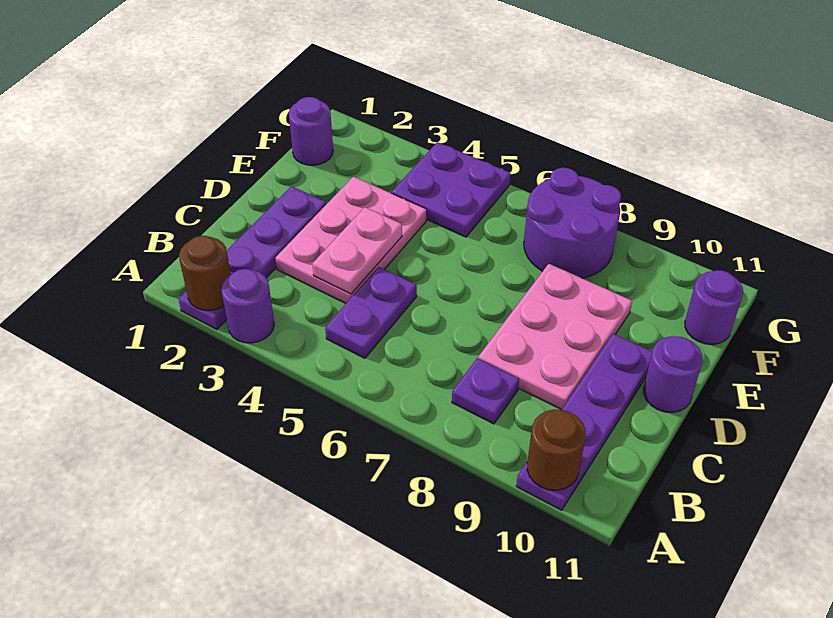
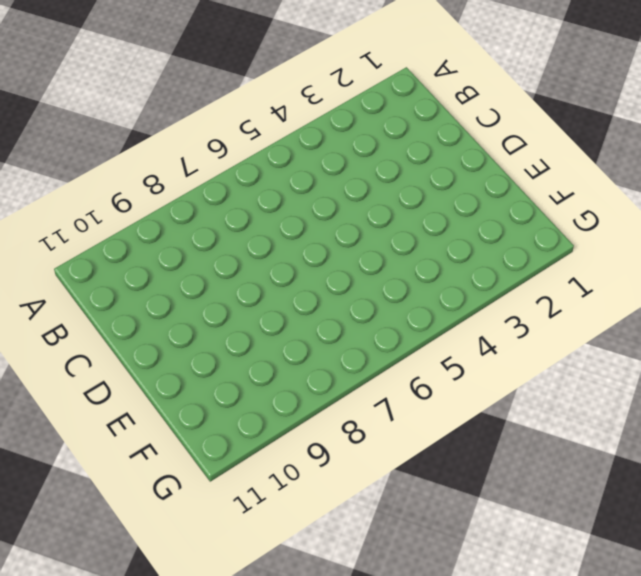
none -> purple plate A2:D2 level 1
none -> purple round brick A3 level 1
none -> purple plate A10:D10 level 1

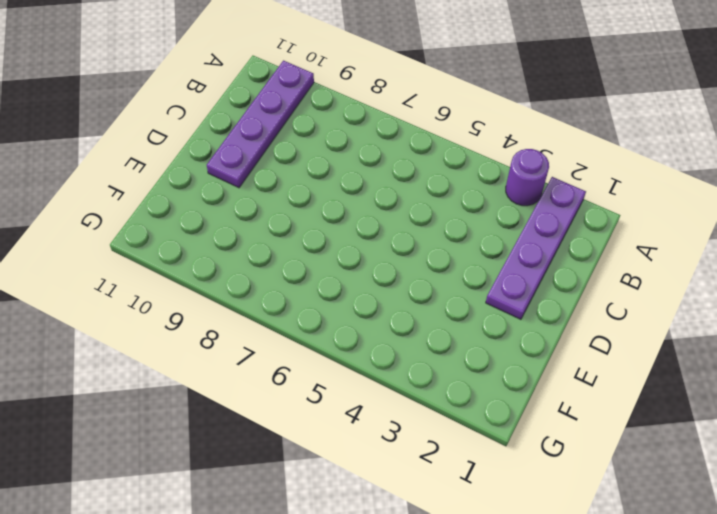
none -> purple plate B5:C5 level 1
none -> purple plate B8 level 1
none -> pink plate C3:E4 level 1

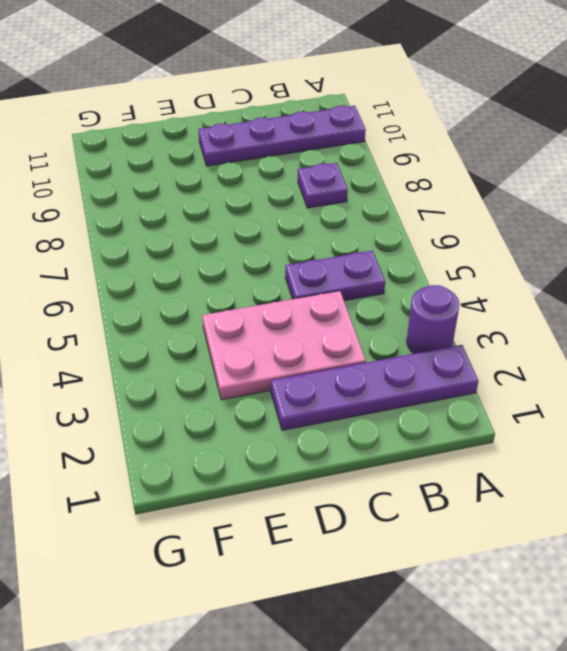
none -> pink plate C8:E9 level 1
none -> purple round brick D11 level 1
none -> purple round brick F1 level 1

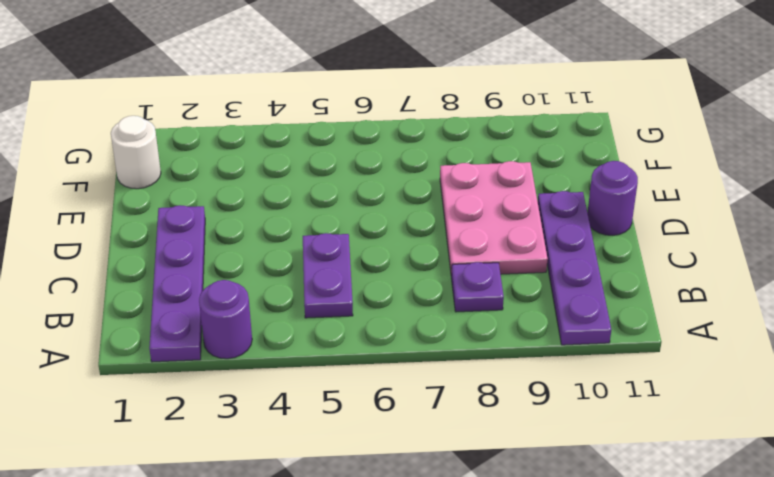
white round brick F1 level 1 -> purple round brick F1 level 1
none -> pink plate C3:E4 level 1
none -> purple plate F4:G5 level 1
none -> purple round brick F7:G8 level 1

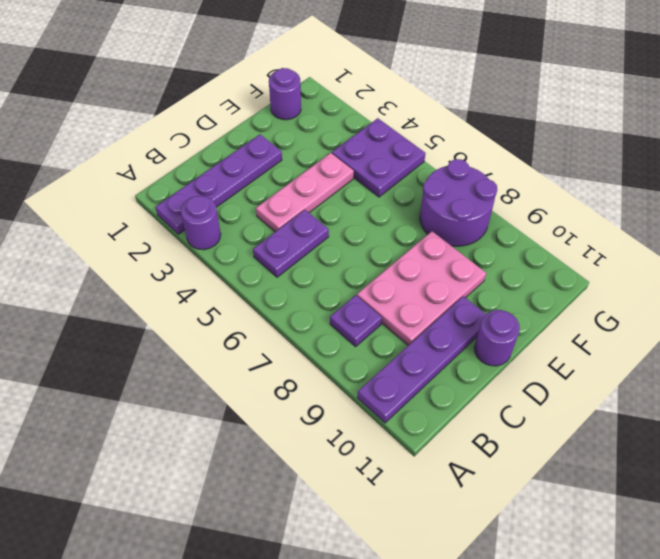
pink plate C4:E4 level 1 -> pink plate C3:E4 level 1
none -> purple round brick F11 level 1
none -> brown round brick A2 level 2
none -> brown round brick A10 level 2

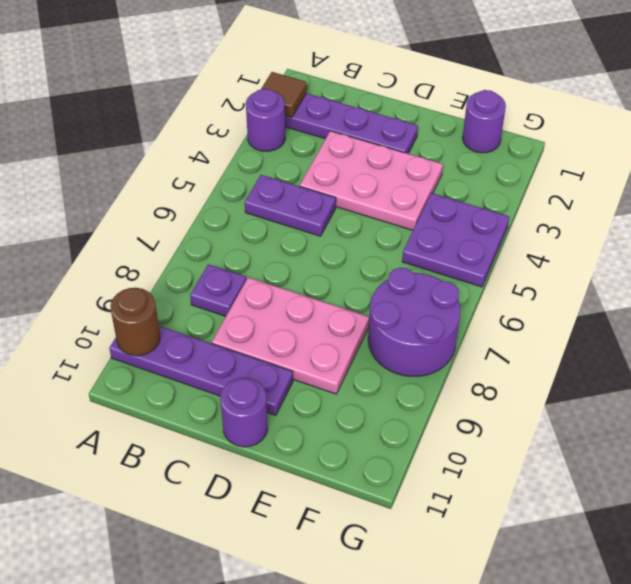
brown tile A2 level 2 -> brown round brick A2 level 2
none -> purple round brick F11 level 1
none -> pink plate C4:D4 level 2

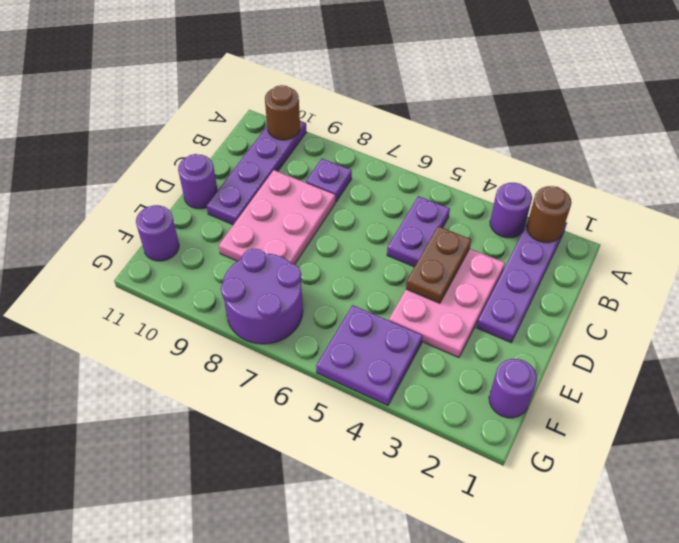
brown plate C4:D4 level 2 -> pink plate C4:D4 level 2

